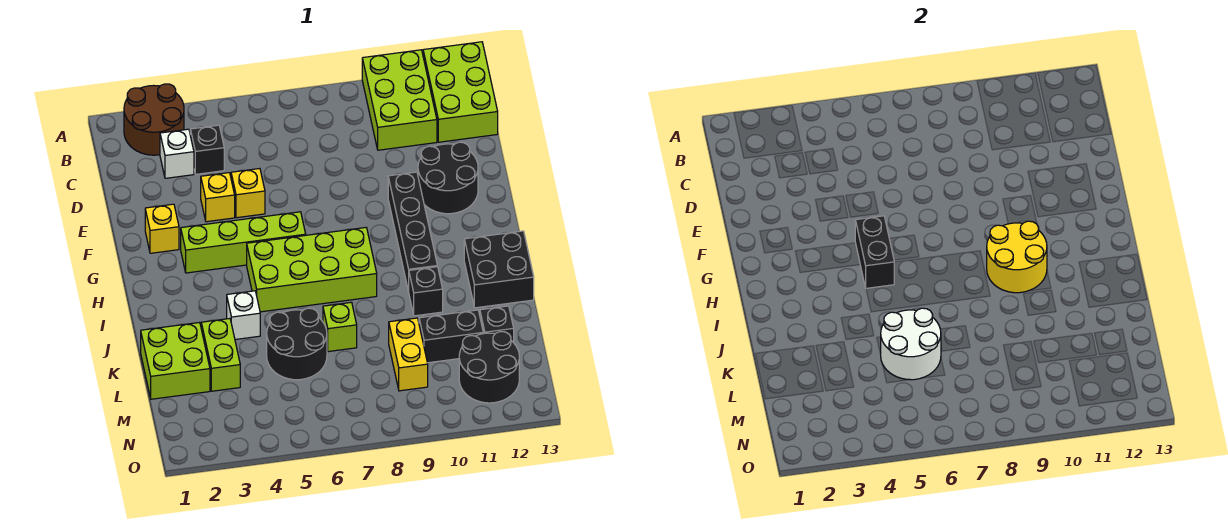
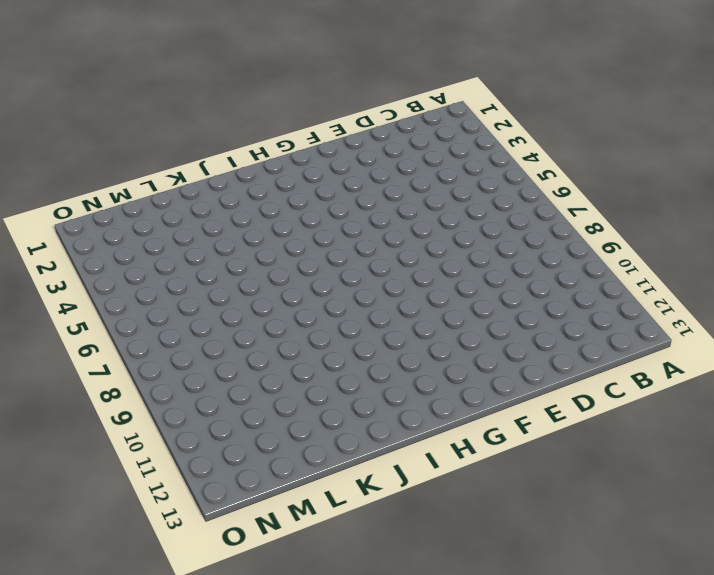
none -> brown round brick A2:B3 level 1
none -> lime brick A10:C11 level 1
none -> lime brick A12:C13 level 1

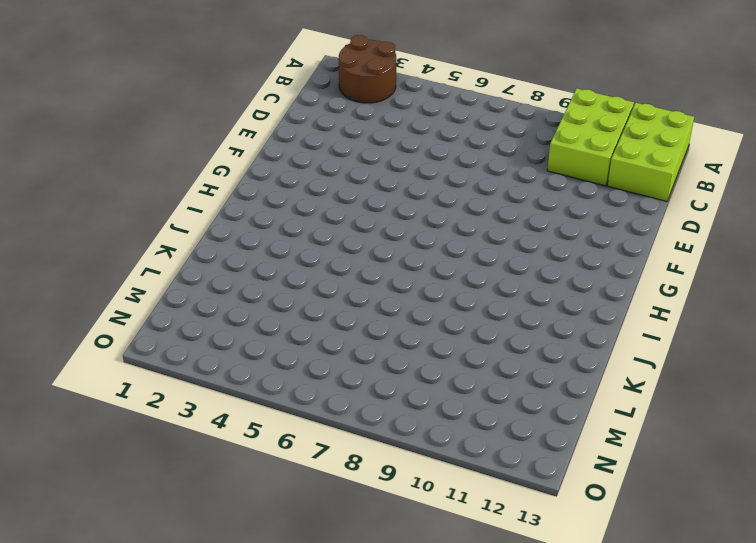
none -> white brick C3 level 1
none -> black brick C4 level 1
none -> yellow brick E4 level 1

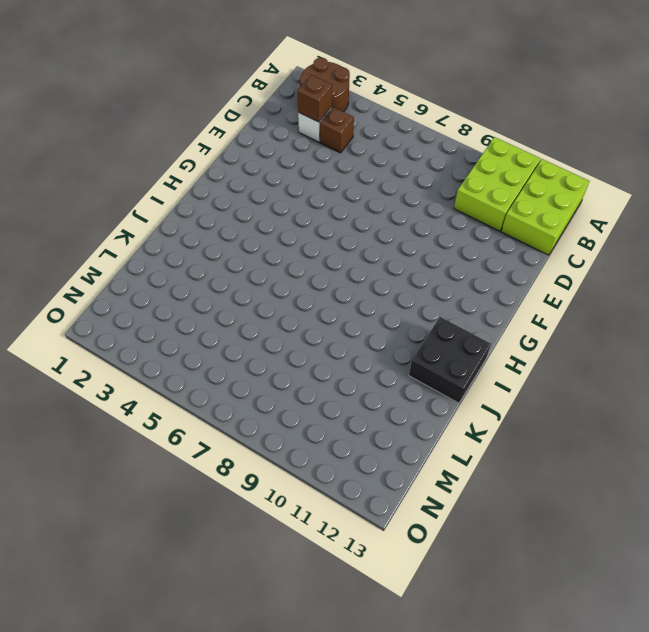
brown brick C3 level 2 -> none
brown brick C4 level 1 -> black brick C4 level 1
none -> yellow brick E4 level 1
none -> yellow brick E5 level 1
none -> black round brick E11:F12 level 1

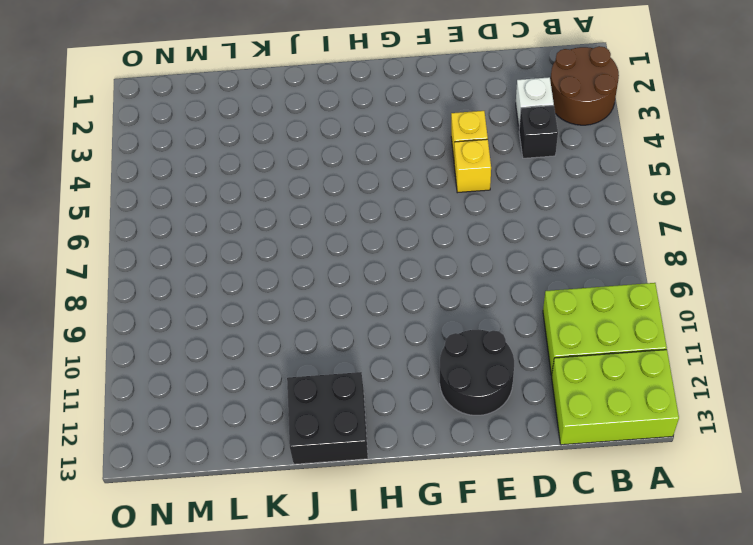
none -> yellow brick F2 level 1
none -> black brick F10:I10 level 1
none -> lime brick G3:G6 level 1

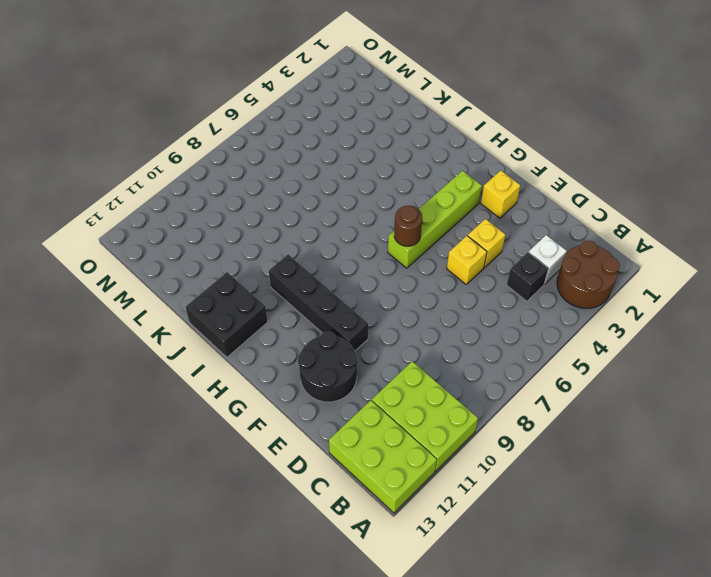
brown round brick G6 level 2 -> none
none -> lime brick H5:I8 level 1
none -> white brick J4 level 1
none -> black brick J10 level 1

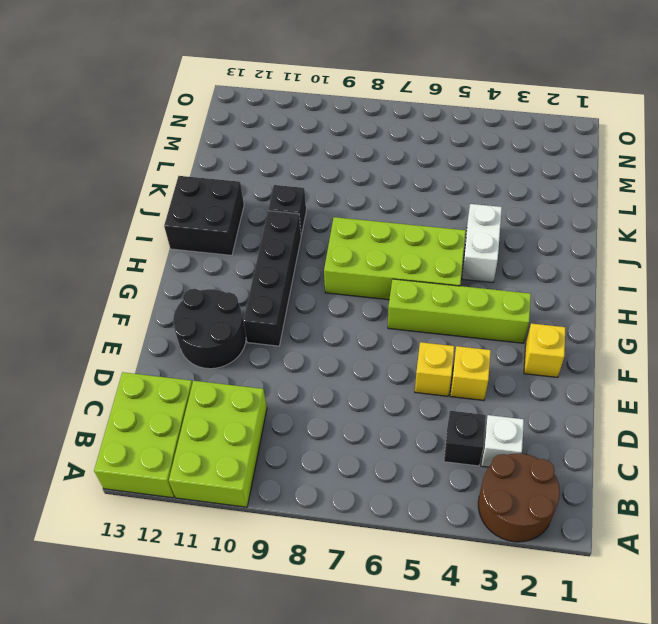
white brick I4:J4 level 1 -> white brick J4 level 1
none -> lime brick K1:L2 level 1
none -> lime brick K3:L3 level 1
none -> black round brick K5:L6 level 1

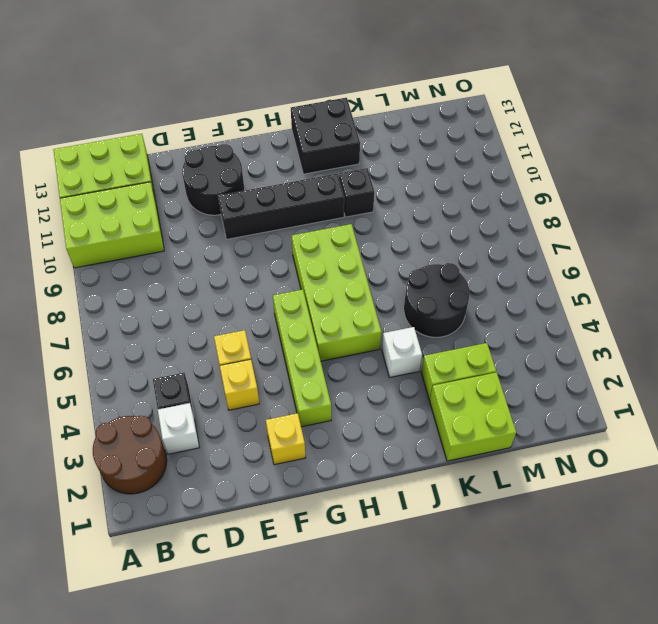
none -> lime brick K7 level 1
none -> yellow brick L9:M9 level 1
none -> black brick L10:L11 level 1

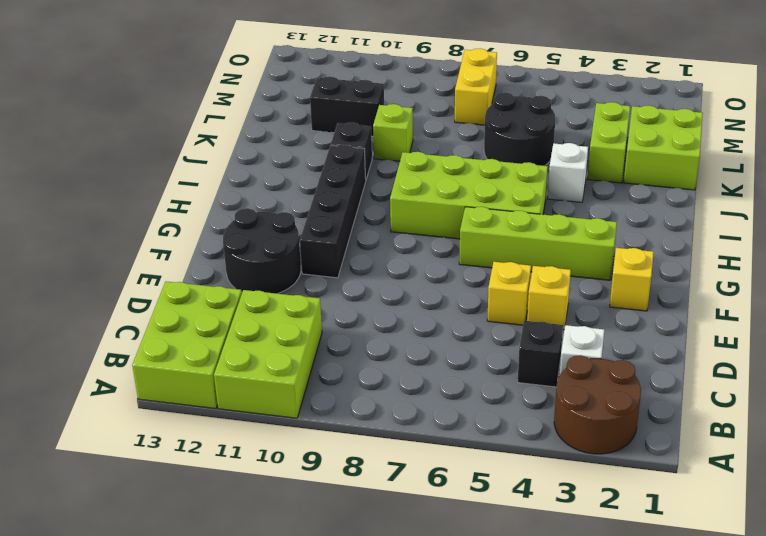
lime brick K9 level 1 -> lime brick K7 level 1
yellow brick M7:N7 level 1 -> yellow brick L9:M9 level 1
none -> black brick I12:J13 level 1
none -> black brick L12 level 1
none -> black round brick M11:N12 level 1

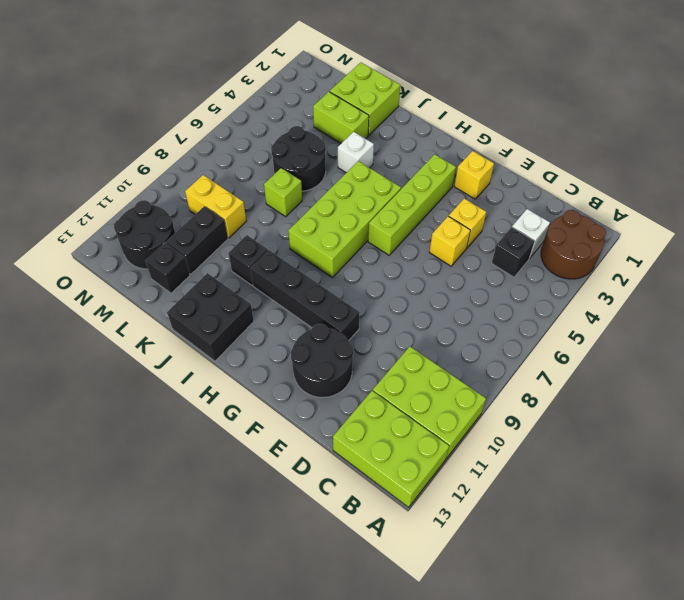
none -> black brick G5:H5 level 2
none -> yellow round brick H9:I10 level 2
none -> white round brick K5:L6 level 2

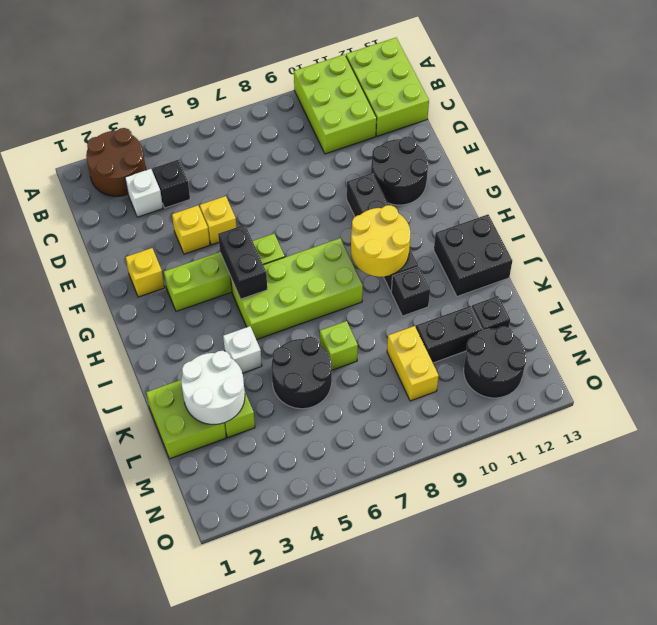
white round brick K2:L3 level 2 -> white round brick K5:L6 level 2

